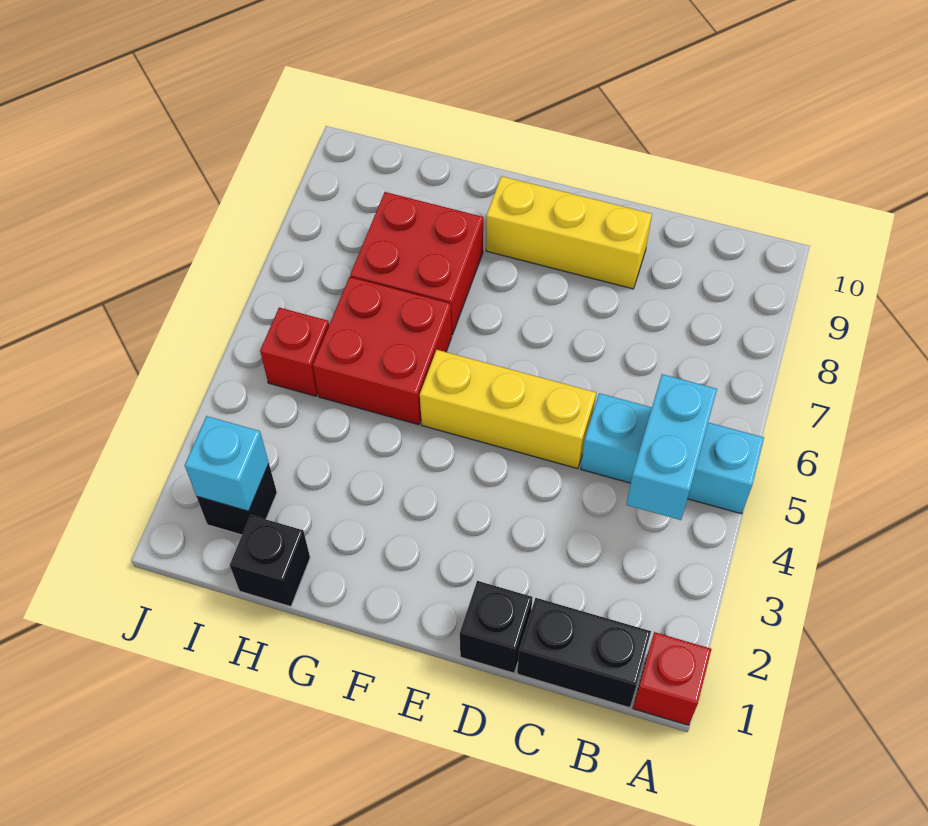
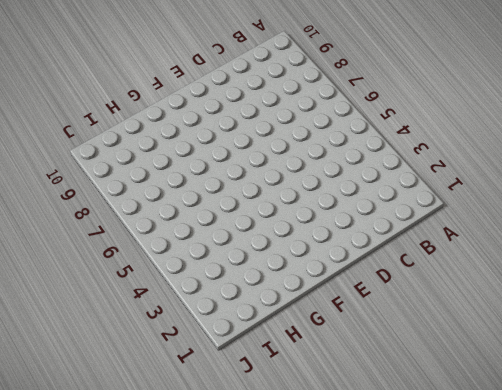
none -> red brick A1 level 1
none -> cyan brick A5:C5 level 1
none -> black brick B1:C1 level 1

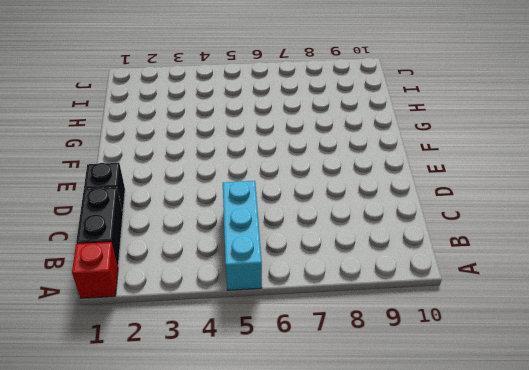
none -> yellow brick D5:F5 level 1
none -> yellow brick D9:F9 level 1
none -> red brick G5:H6 level 1

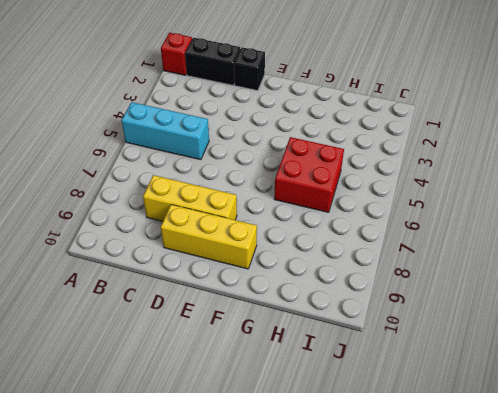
yellow brick C8:E8 level 1 -> yellow brick D5:F5 level 1
none -> red brick G7:H8 level 1
none -> black brick H1 level 1
none -> black brick I2 level 1

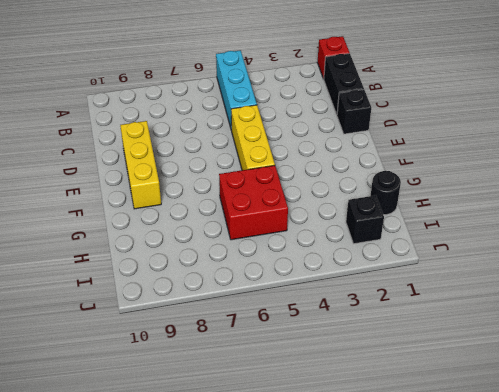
black round brick H1 level 1 -> black brick H1 level 1
none -> red brick G7:H8 level 1
none -> red brick I5 level 1
none -> cyan brick B4:B5 level 2

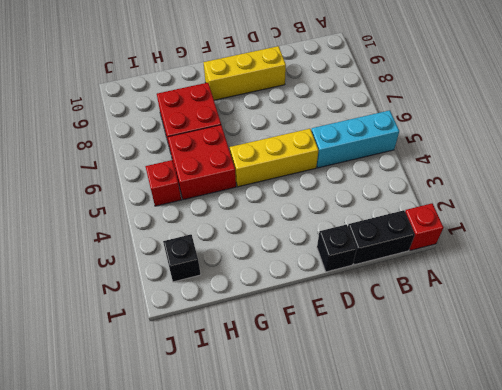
none -> black brick H1 level 1
none -> cyan brick B4:B5 level 2
none -> cyan brick I2 level 2

